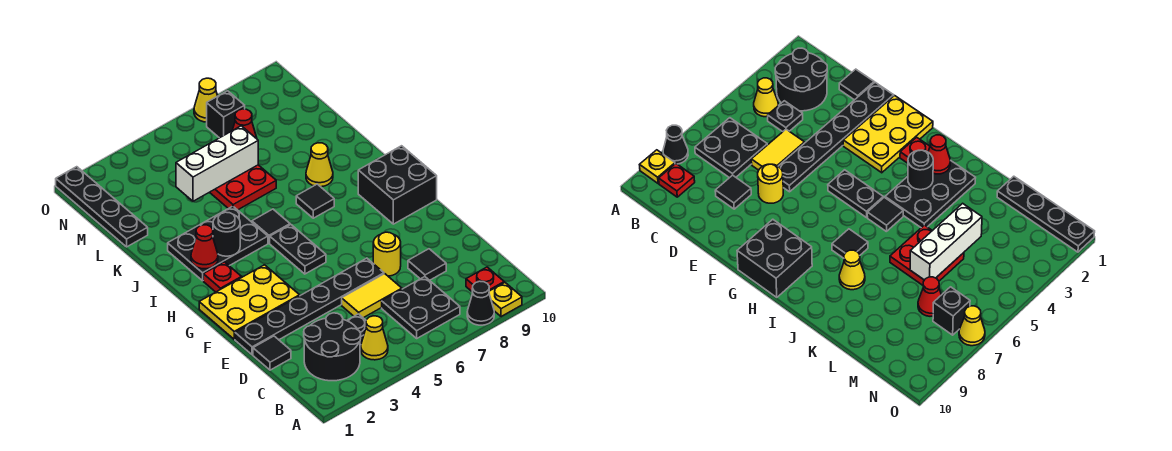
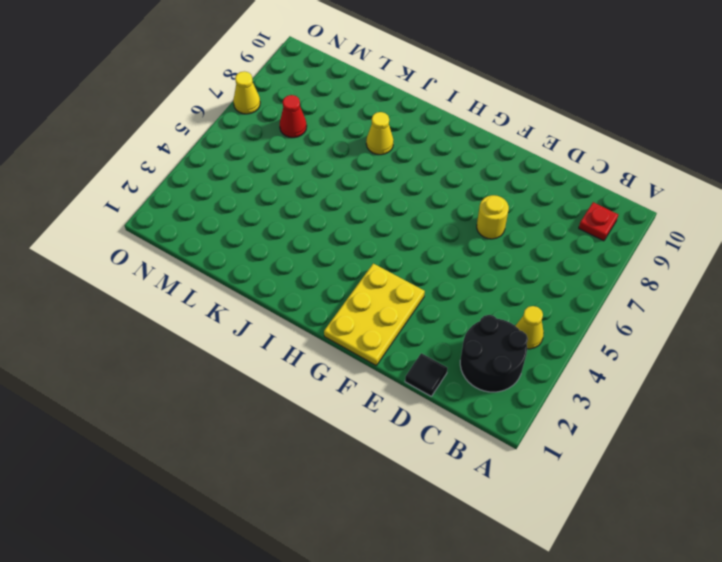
none -> black cone A8 level 1
none -> yellow plate A9 level 1
none -> black plate B6:C7 level 1

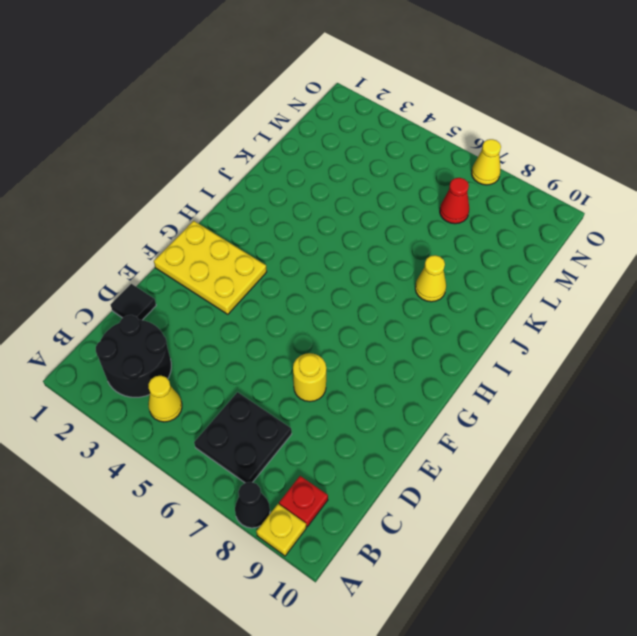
none -> black plate C4 level 1
none -> yellow tile D5:D6 level 1
none -> black tile D8 level 1

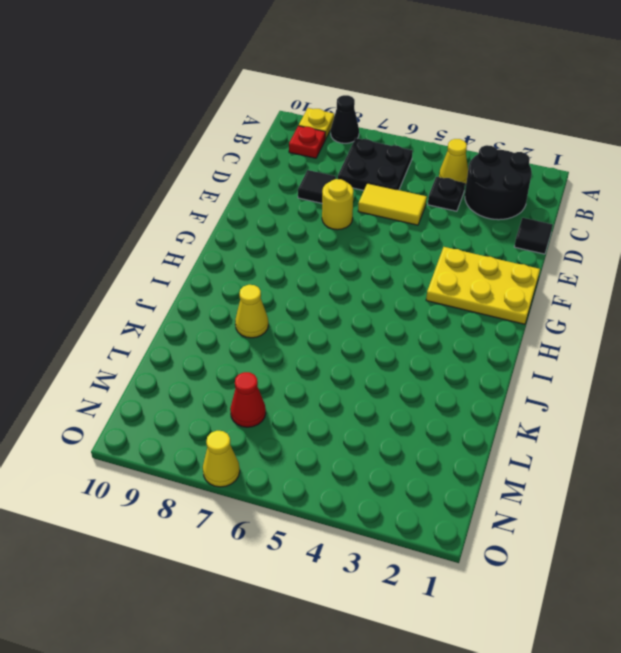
none -> black plate E1:E6 level 1
none -> black plate G5:H5 level 1
none -> black brick G9:H10 level 1

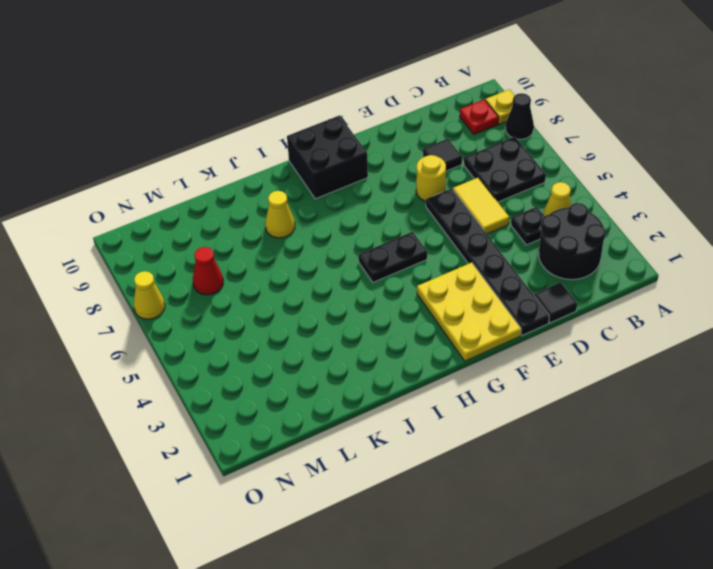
none -> red plate H2 level 1
none -> black plate I2:J4 level 1
none -> black tile I5 level 1

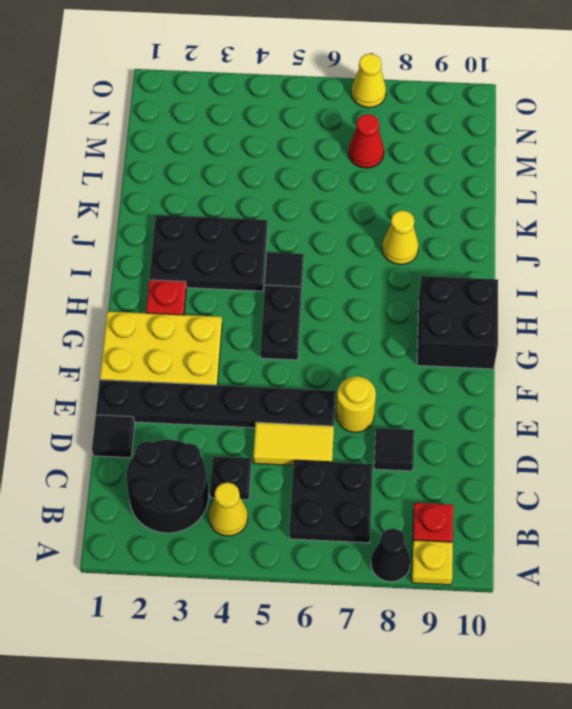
none -> black tile I7 level 1
none -> red plate K5:L6 level 1
none -> black plate L1:O1 level 1

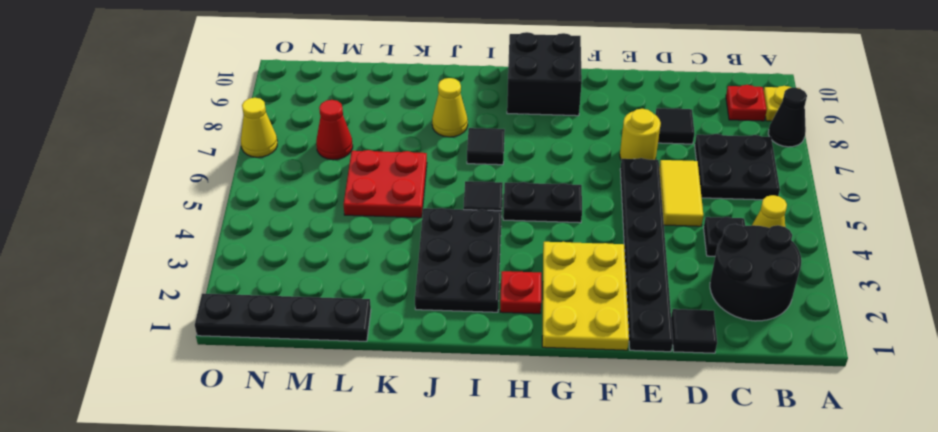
none -> black brick N7 level 1
none -> red cone I2 level 2
none -> black round brick I3 level 2

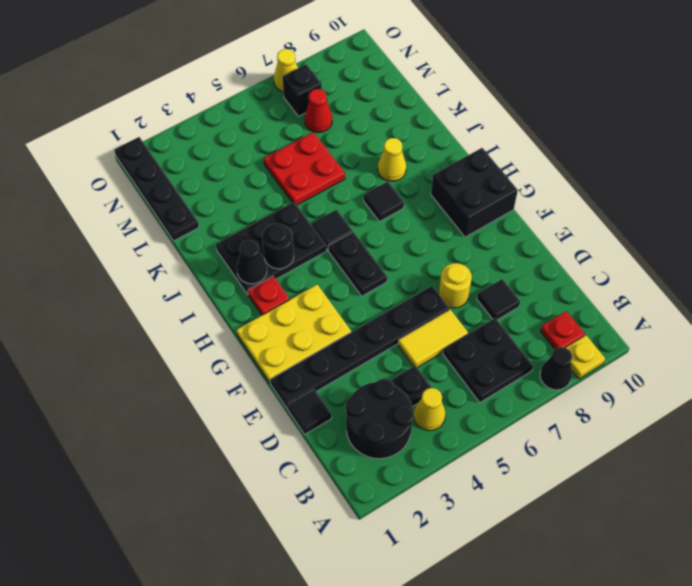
black cone I2 level 2 -> red cone I2 level 2
none -> white brick L4:L6 level 2

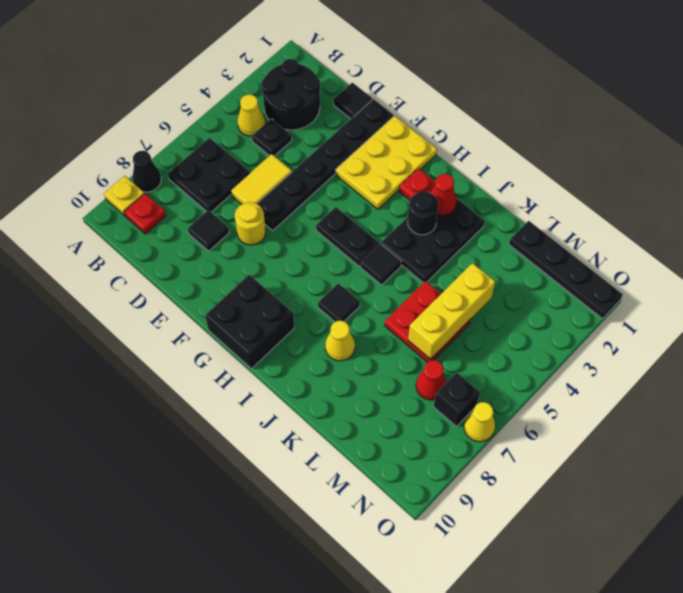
yellow brick L4:L6 level 2 -> white brick L4:L6 level 2

